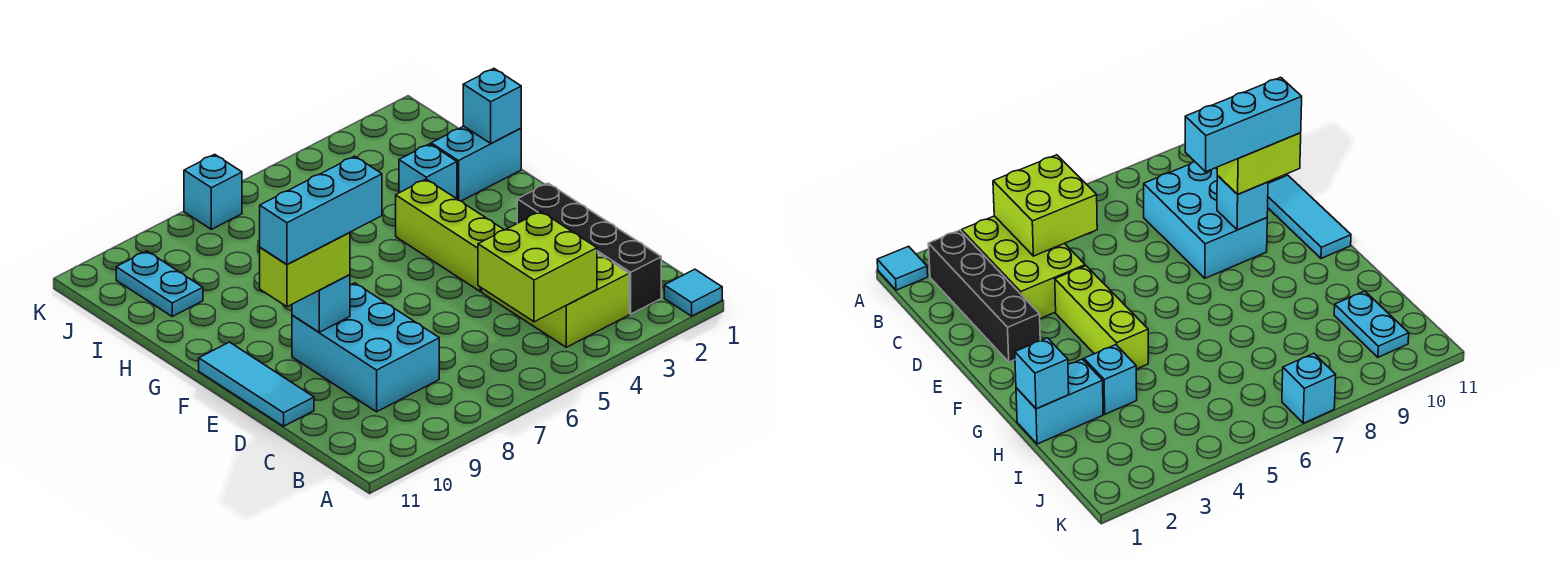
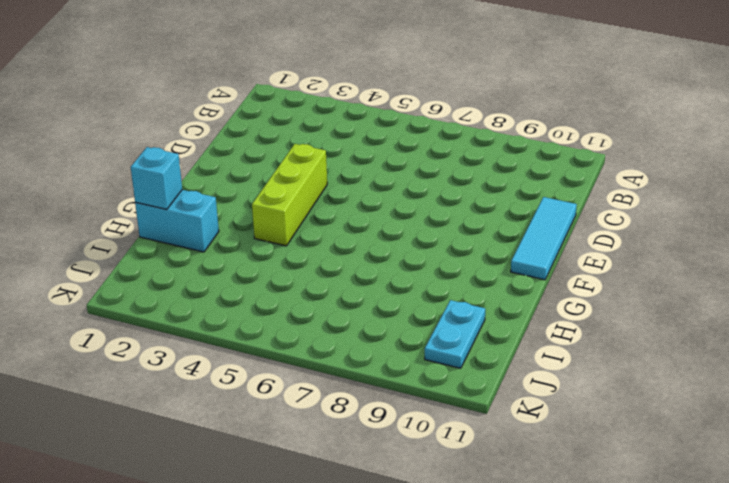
none -> cyan tile A1 level 1
none -> black brick B2:E2 level 1
none -> lime brick B3:D4 level 1

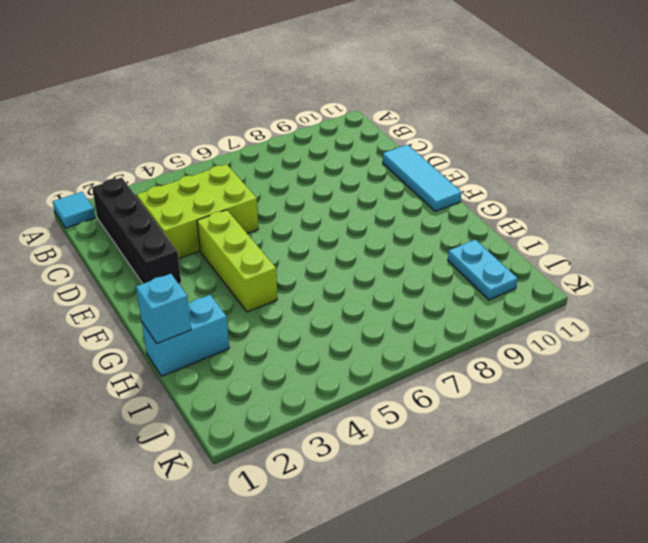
lime brick C3:D5 level 1 -> lime brick B3:D4 level 1
none -> cyan brick C8:E9 level 1
none -> cyan brick H3 level 1
none -> cyan brick K7 level 1

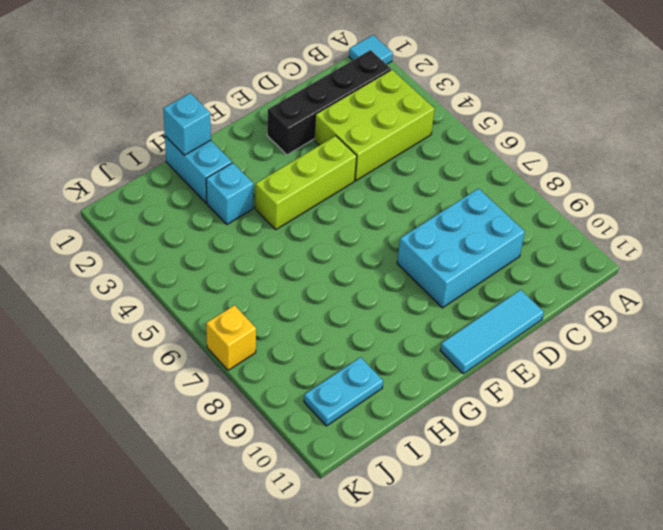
yellow brick K7 level 1 -> cyan brick K7 level 1
none -> lime brick B4:C5 level 2
none -> cyan brick E9 level 2
none -> lime brick E9:E10 level 3

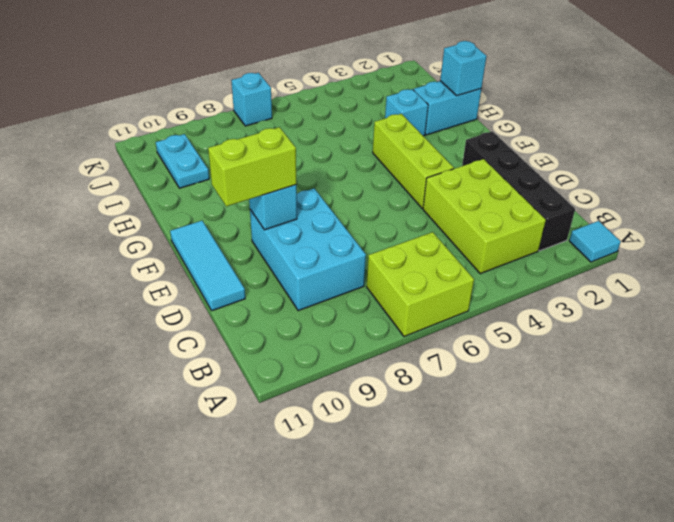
lime brick A6:B7 level 1 -> lime brick B4:C5 level 2
none -> cyan brick E8:E10 level 4

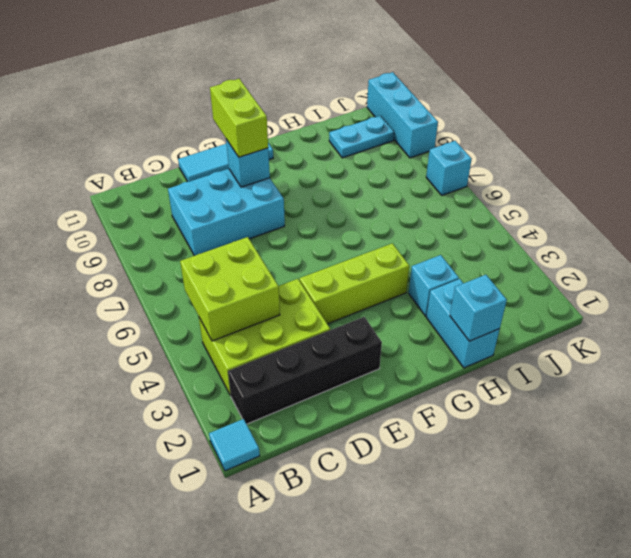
cyan brick K9:K11 level 1 -> cyan brick E8:E10 level 4

